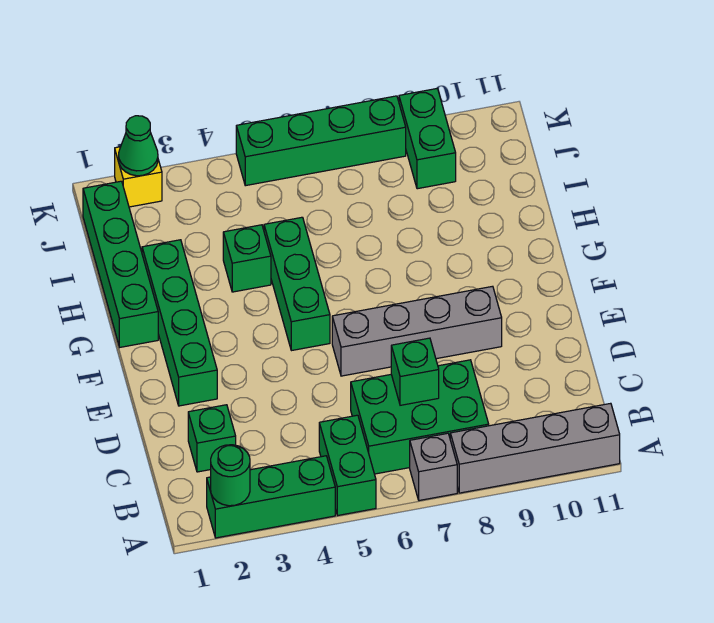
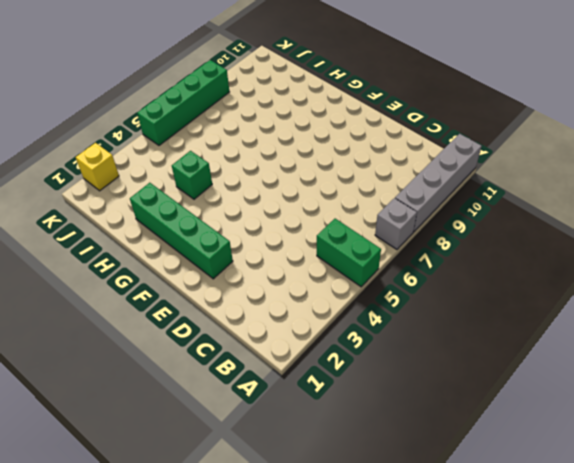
none -> green brick A2:A4 level 1
none -> green brick B6:C8 level 1
none -> green brick C2 level 1

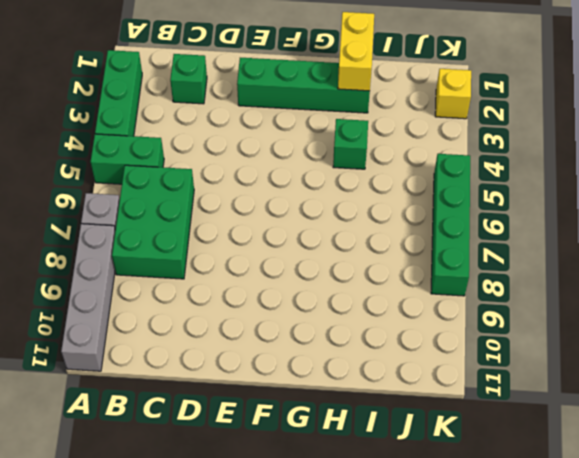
yellow brick H1:H2 level 2 -> none
none -> grey brick E6:E9 level 1
none -> green brick F5:H5 level 1
none -> green brick G1:J1 level 1

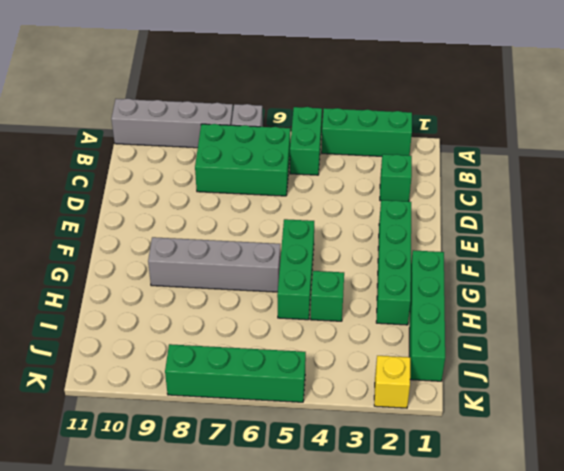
grey brick G6:G9 level 1 -> grey brick E6:E9 level 1
none -> green brick J9:K9 level 1
none -> green round brick A2 level 2
none -> green brick C7 level 2

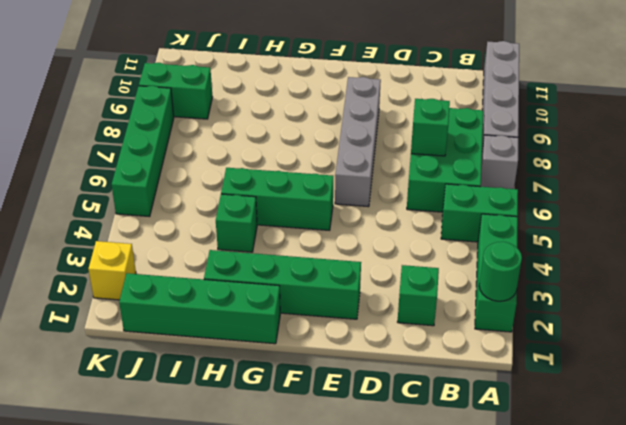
none -> green cone K2 level 2

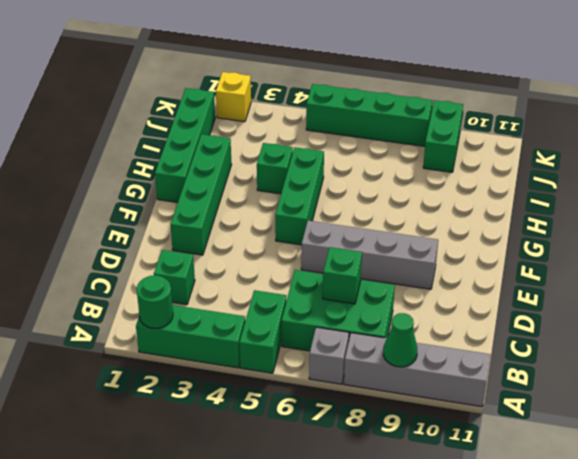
green cone A9 level 2 -> green cone K2 level 2

